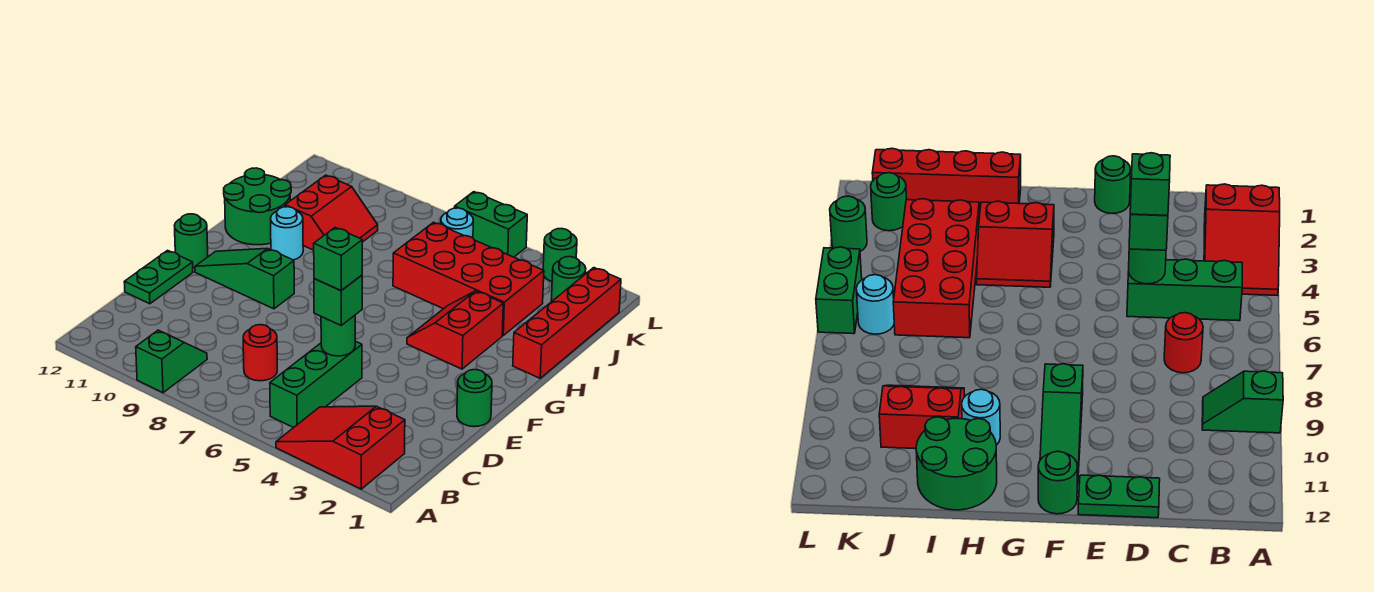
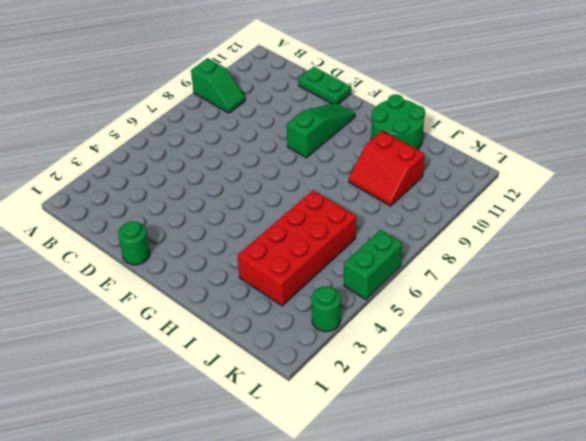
none -> red slope A2:B4 level 1 top 2
none -> green brick B5:D5 level 1
none -> red round brick C7 level 1

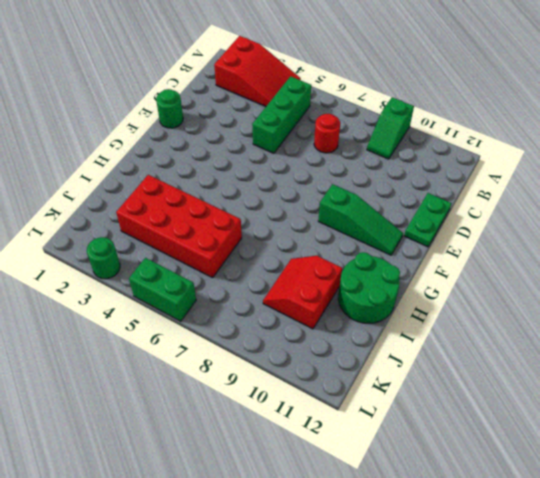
none -> green round brick F12 level 1
none -> red slope G3:H4 level 1 top 3
none -> red brick H1:K1 level 1

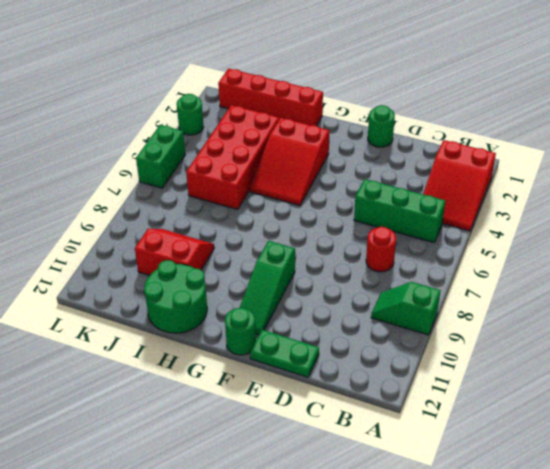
red slope G3:H5 level 1 top 3 -> red slope G3:H4 level 1 top 3
none -> cyan round brick H10 level 1
none -> green round brick K2 level 1
none -> cyan round brick K6 level 1

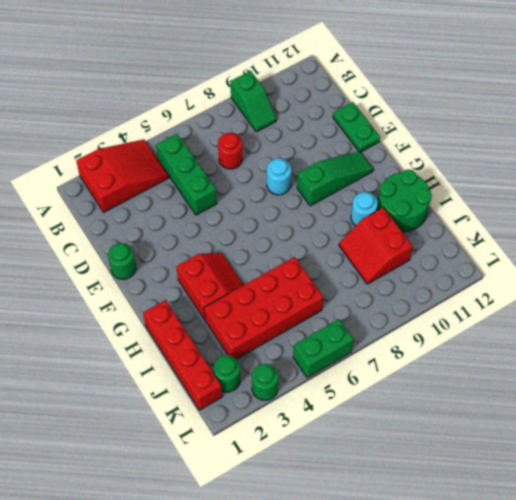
cyan round brick E8 level 1 -> cyan round brick K6 level 1
none -> green round brick F12 level 1
none -> green round brick D5 level 2
none -> green brick D5 level 3

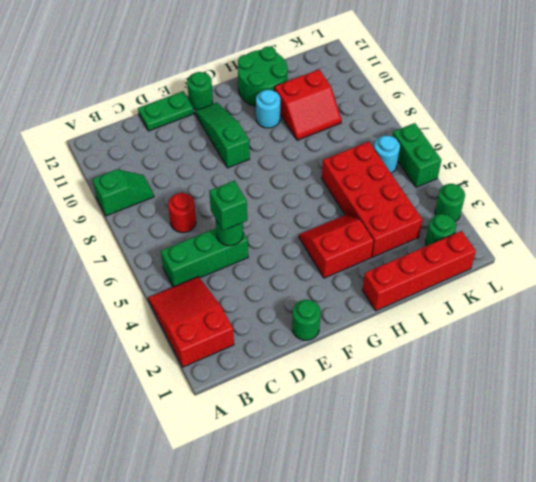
none -> green brick D5 level 4

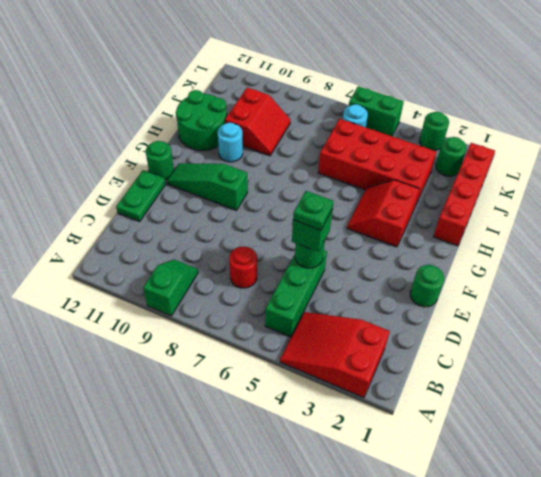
green plate D5 level 4 -> green brick D5 level 4

